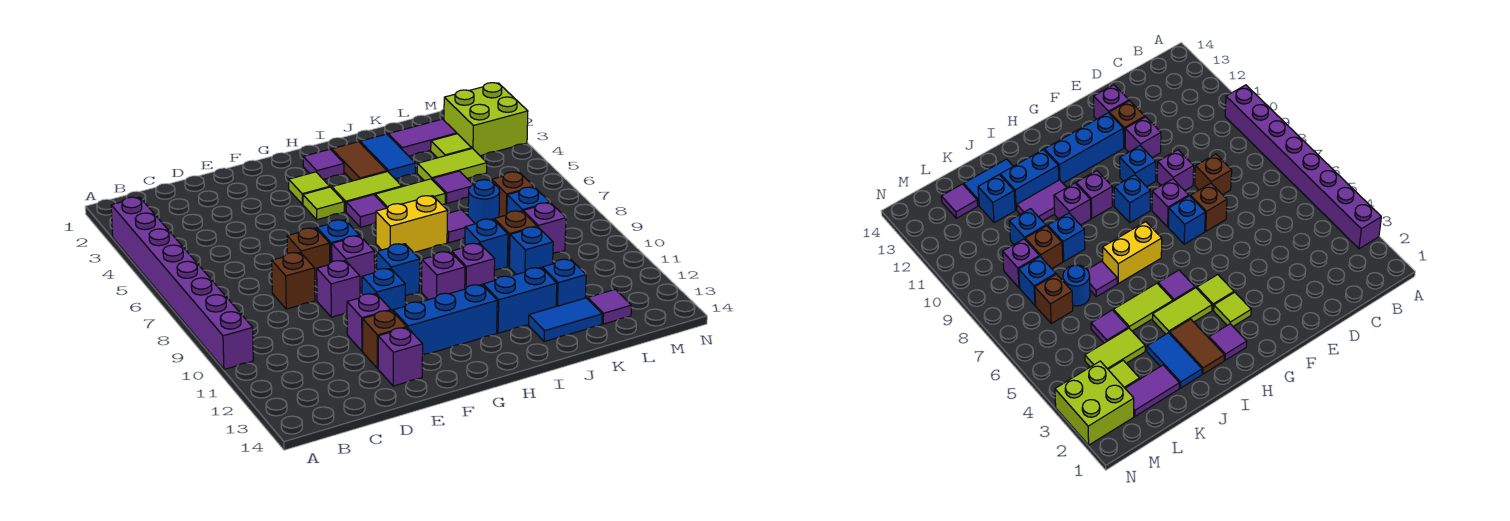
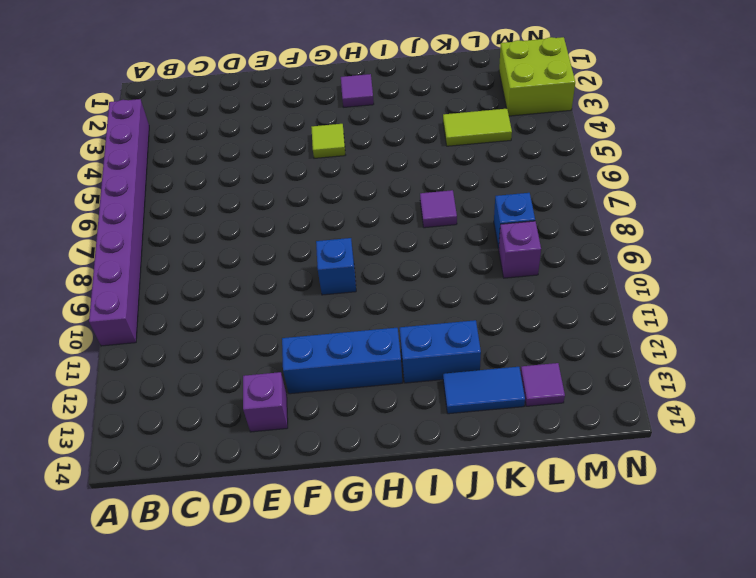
none -> brown brick D8 level 1
none -> brown brick E7 level 1
none -> purple brick E9 level 1
none -> purple brick E11 level 1

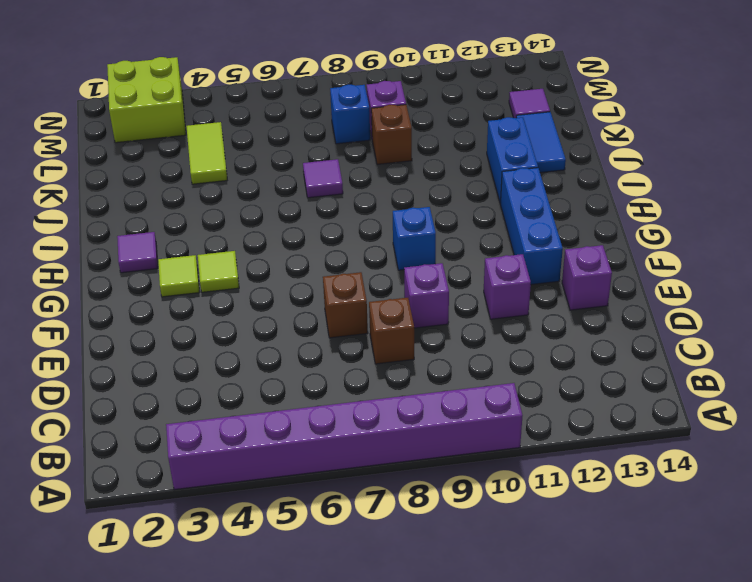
none -> brown brick E12 level 1
none -> blue brick F7 level 1
none -> purple brick F8 level 1
none -> blue brick F10 level 1

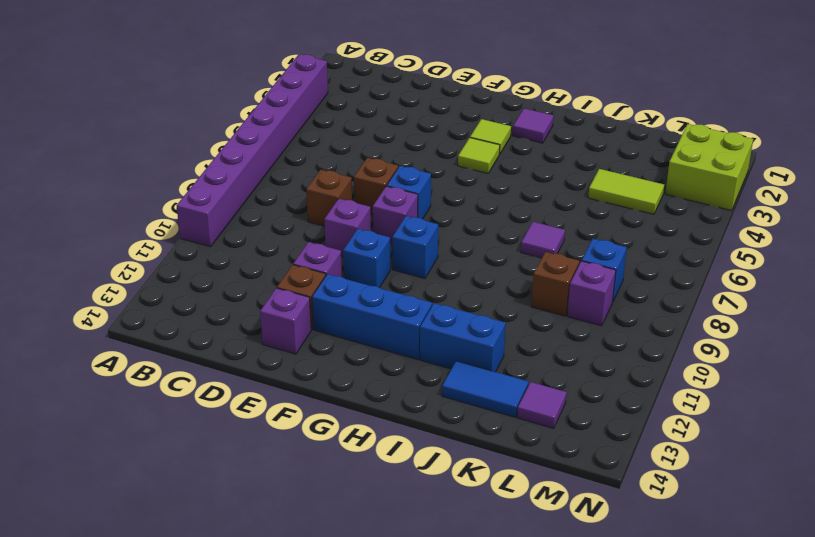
none -> lime tile H4:I4 level 1
none -> purple tile H5 level 1
none -> yellow brick H7:I7 level 1
none -> purple brick H10 level 1

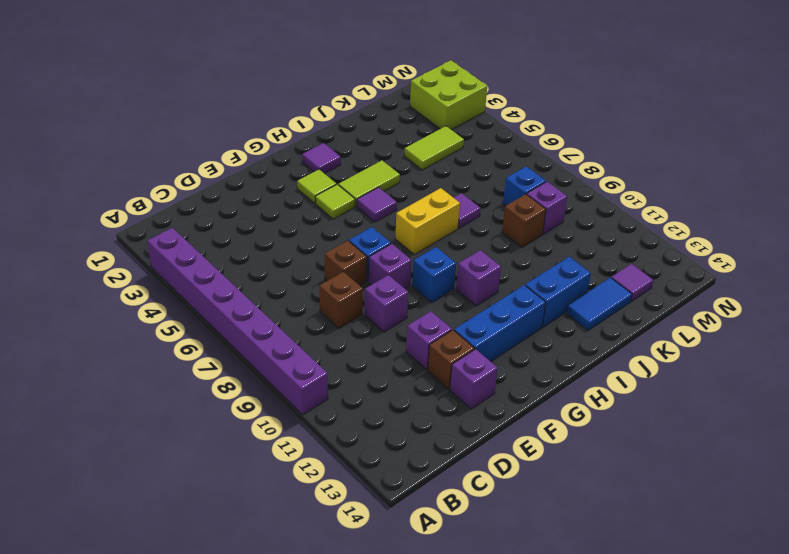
none -> blue brick F10 level 1
none -> brown tile I2:I3 level 1
none -> lime tile I5:J5 level 1
none -> purple brick I10 level 1

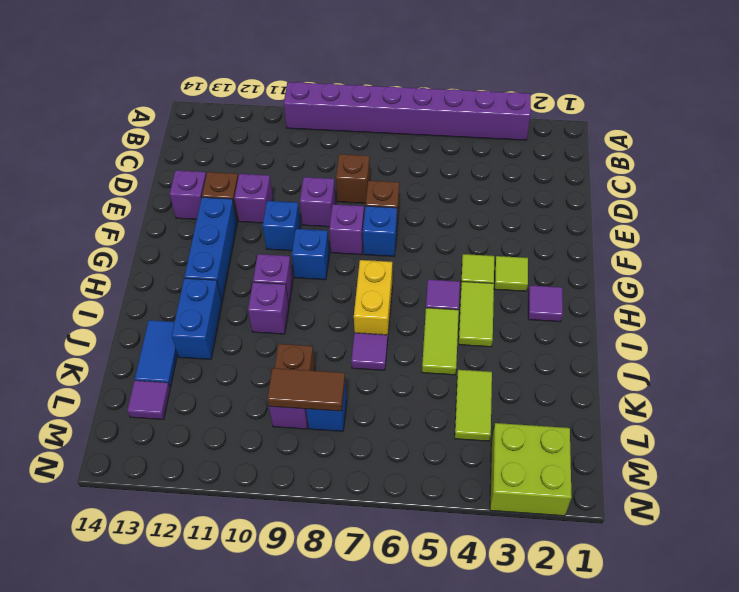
brown tile L8:L9 level 2 -> brown tile I2:I3 level 1
none -> purple tile I11:J11 level 1
none -> blue tile J2:J3 level 1
none -> blue brick J9 level 1
none -> purple tile K2:L2 level 1

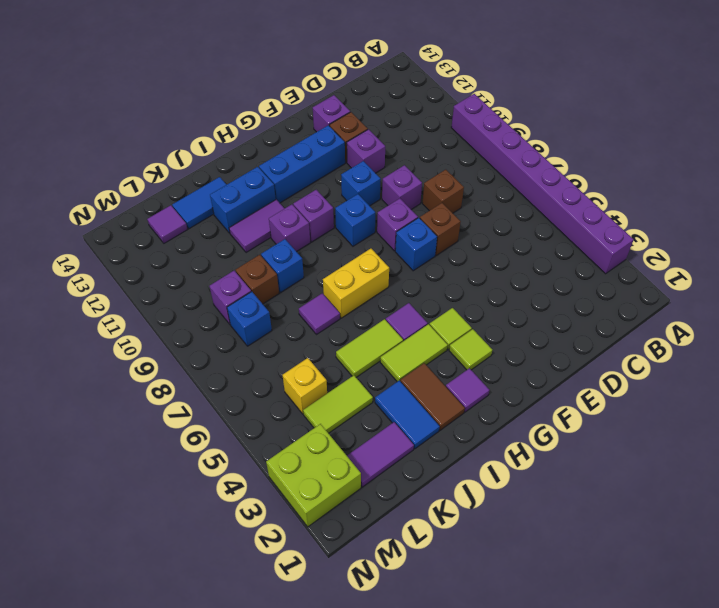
yellow brick L5 level 1 -> none
none -> purple tile K5 level 1
none -> blue round brick K7 level 1
none -> blue brick K10 level 1
none -> blue brick K12 level 1

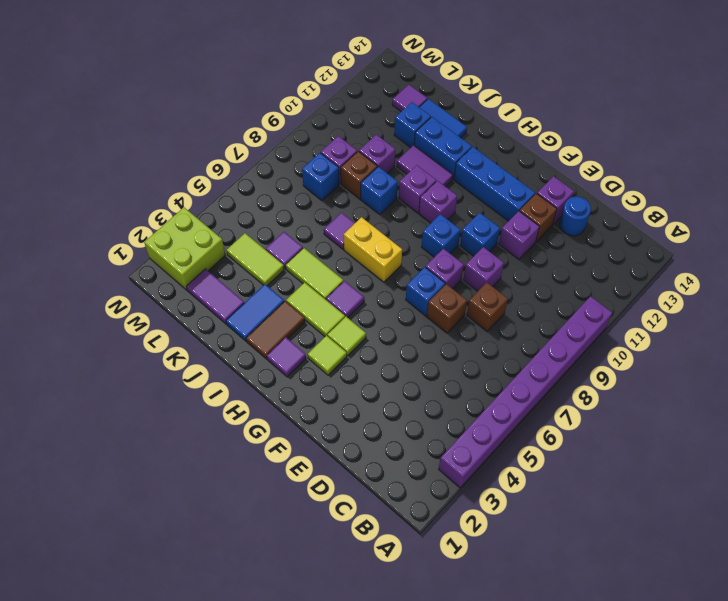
blue round brick D13 level 1 -> blue round brick K7 level 1
purple brick K10 level 1 -> blue brick K10 level 1
none -> lime tile L3 level 1
none -> brown brick L7 level 1

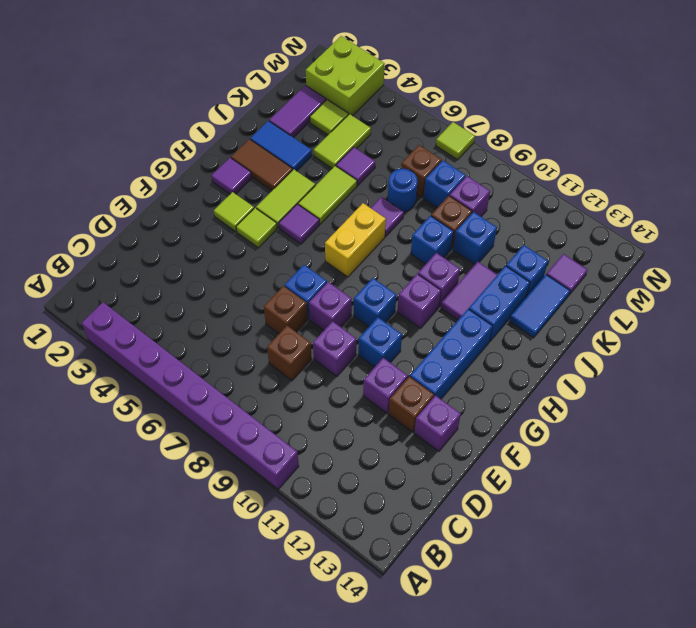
lime tile N7 level 1 -> none

